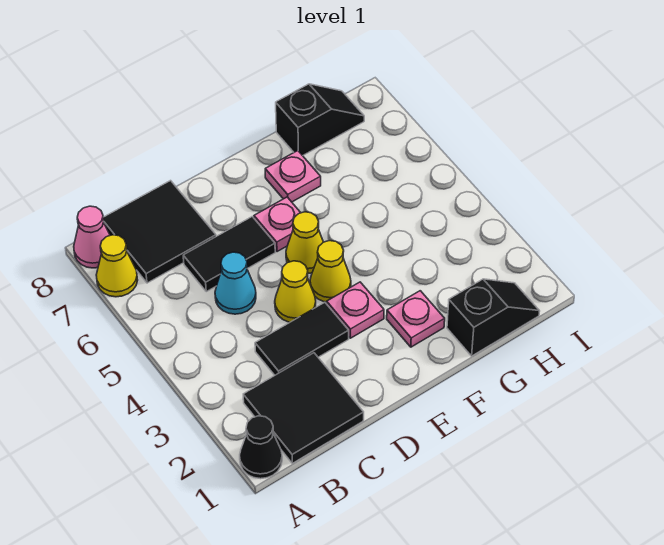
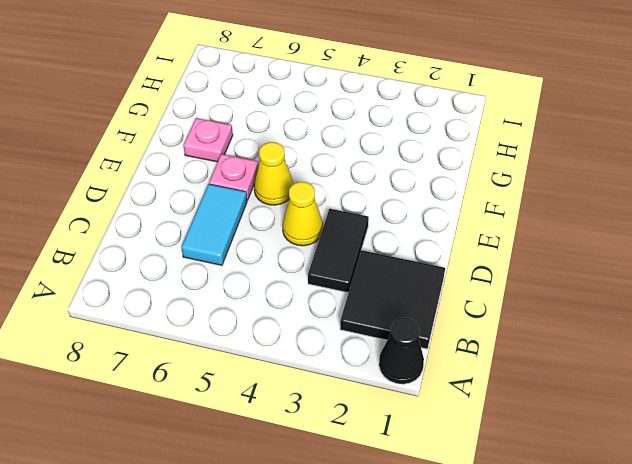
cyan tile C6:D6 level 1 -> black tile C6:D6 level 1
none -> yellow cone A7 level 1
none -> pink cone A8 level 1
none -> black tile B7:C8 level 1

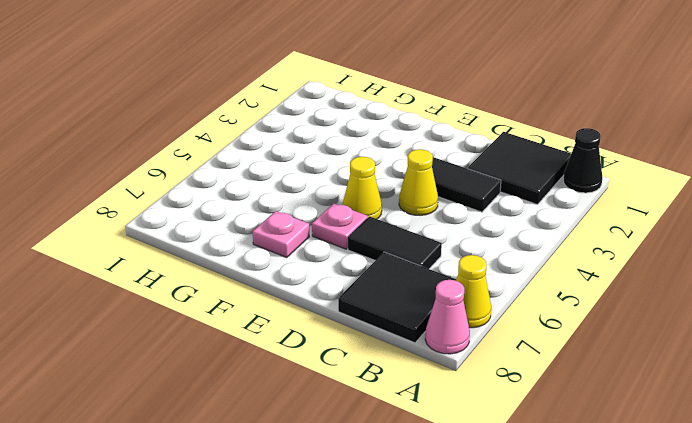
none -> cyan cone C5 level 1
none -> pink plate E3 level 1
none -> yellow cone E4 level 1

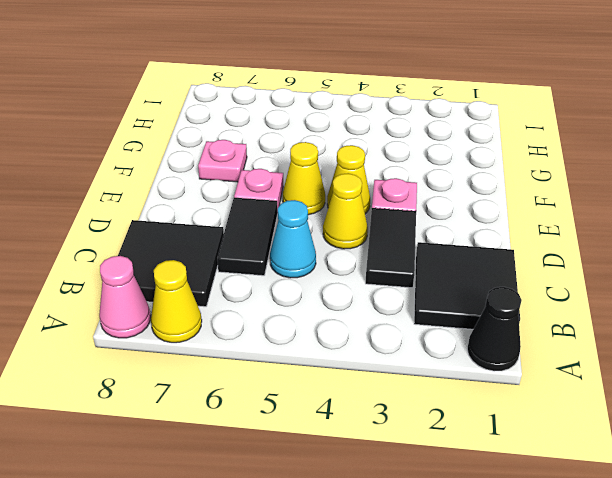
none -> pink plate F2 level 1
none -> black slope G1:H1 level 1 top G
none -> black slope G8:H8 level 1 top G

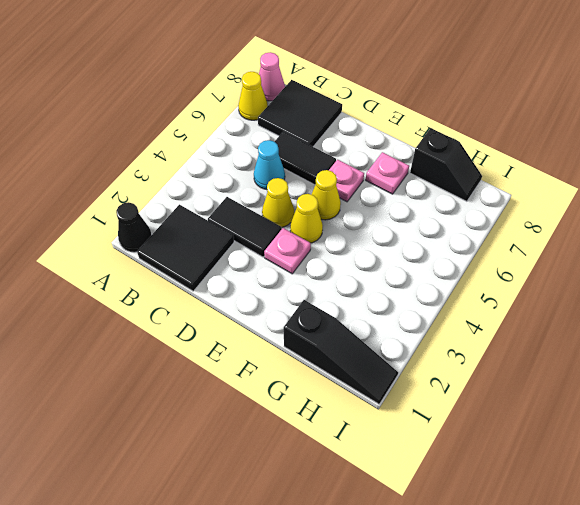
black slope G1:I1 level 1 top G -> black slope G1:H1 level 1 top G
none -> pink plate F2 level 1

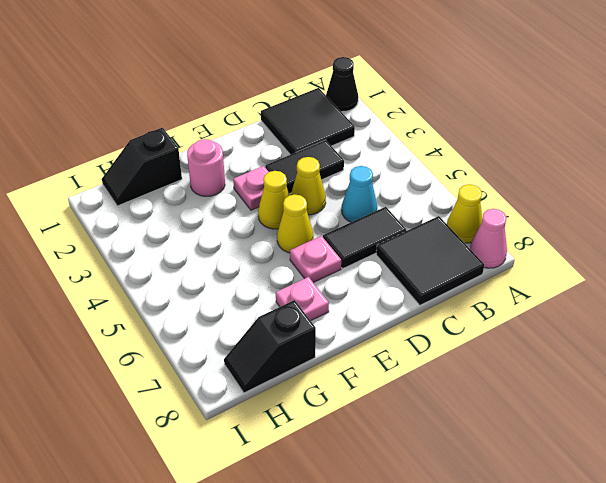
pink round brick F2 level 1 -> pink plate F2 level 1

